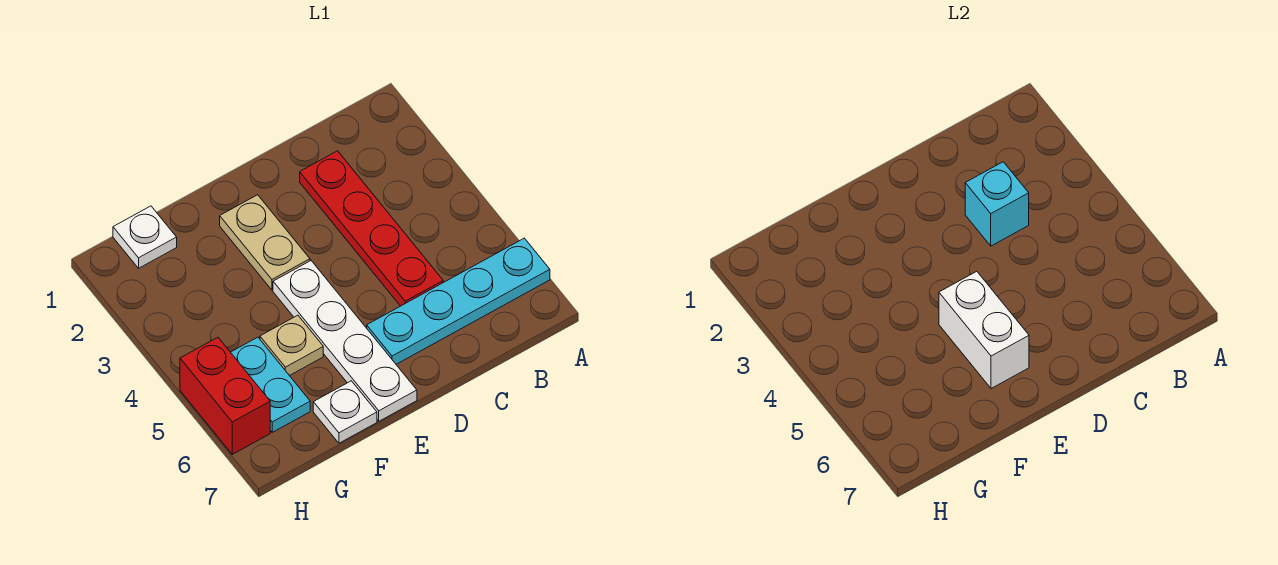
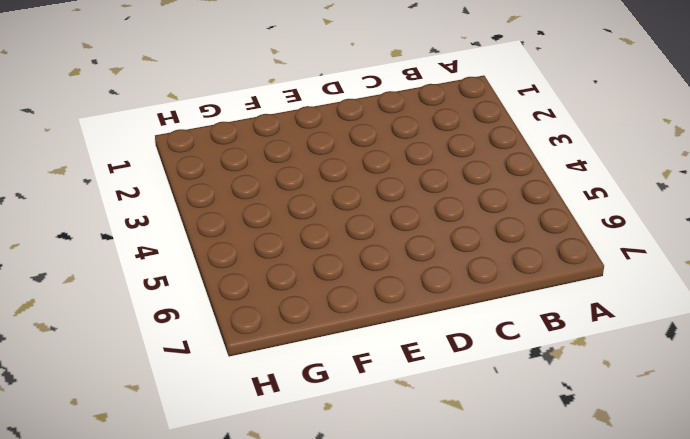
none -> cyan plate A6:D6 level 1
none -> red plate C2:C5 level 1

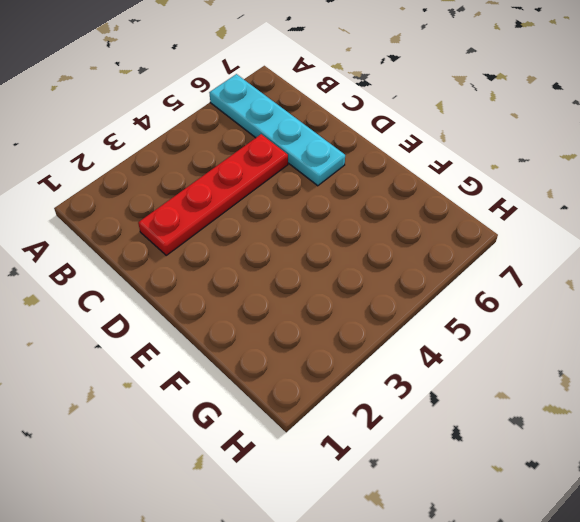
none -> tan plate E2:E3 level 1
none -> white plate E4:E7 level 1

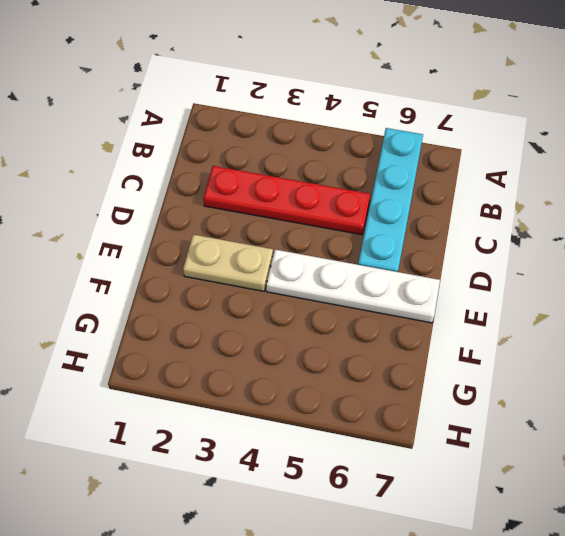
none -> tan plate F5 level 1
none -> white plate F7 level 1

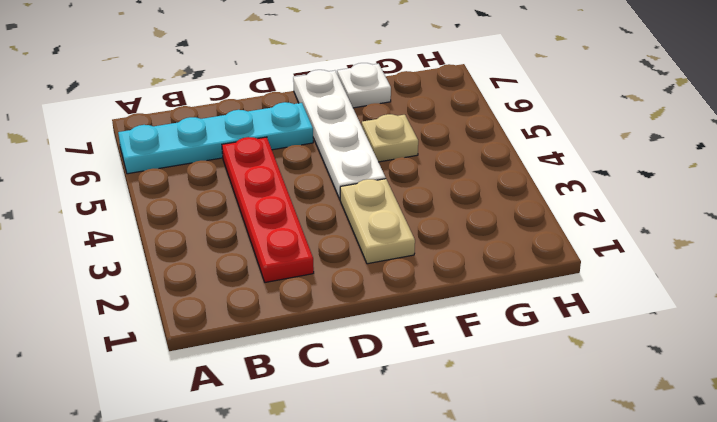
none -> white plate G1 level 1
none -> cyan plate G5:G6 level 1

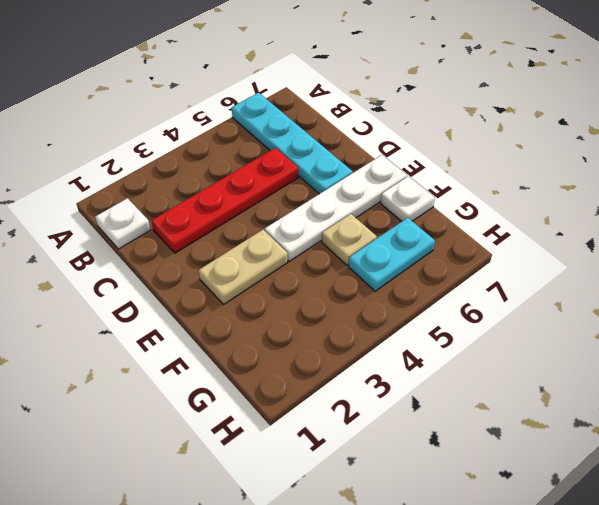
white plate B1 level 1 -> white plate G1 level 1
none -> red brick H5:H6 level 1
none -> cyan brick C3 level 2

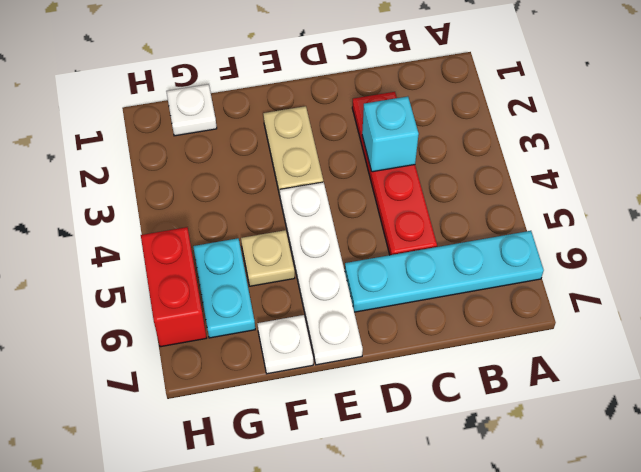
none -> white brick E5:E6 level 2

